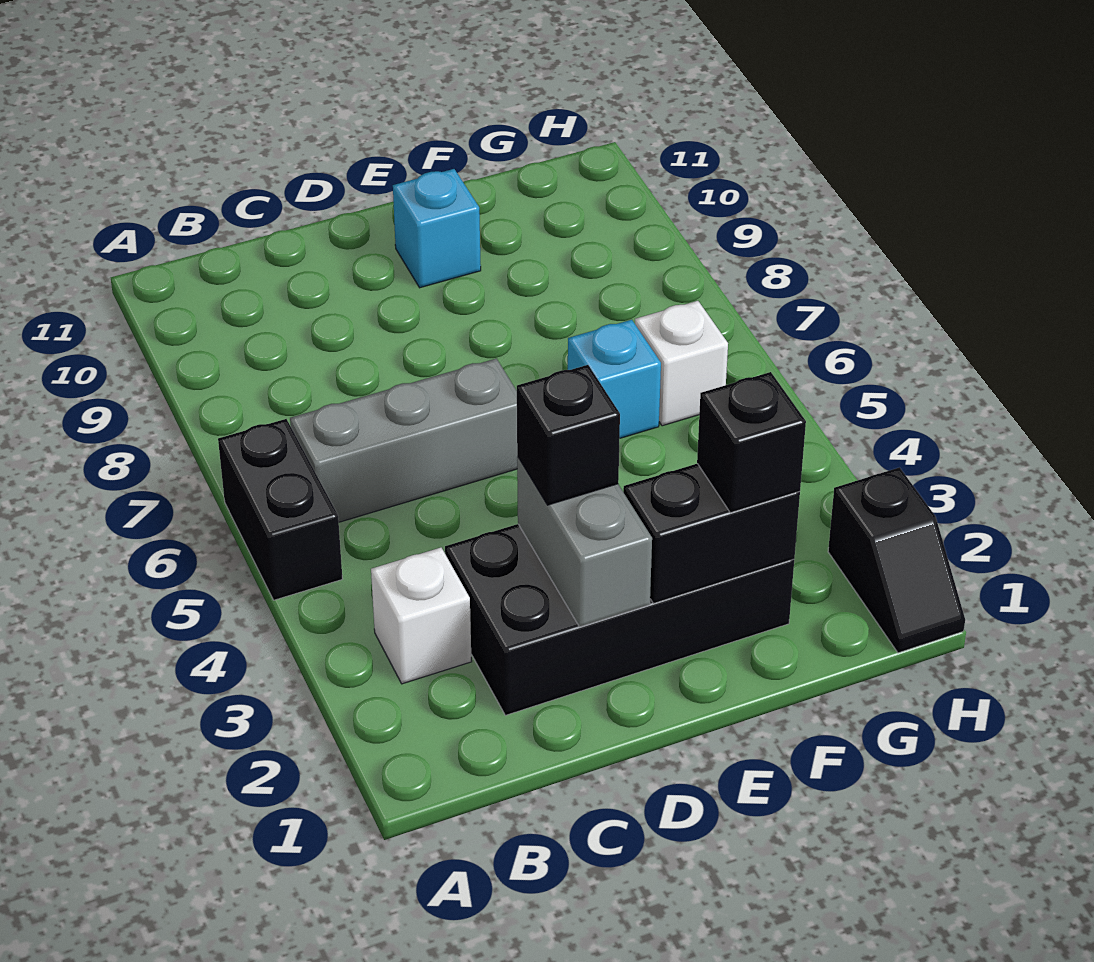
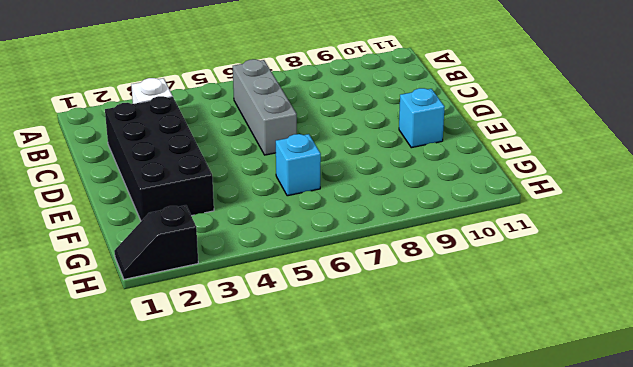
none -> black brick A5:A6 level 1
none -> white brick G6 level 1
none -> grey brick D2:D3 level 2

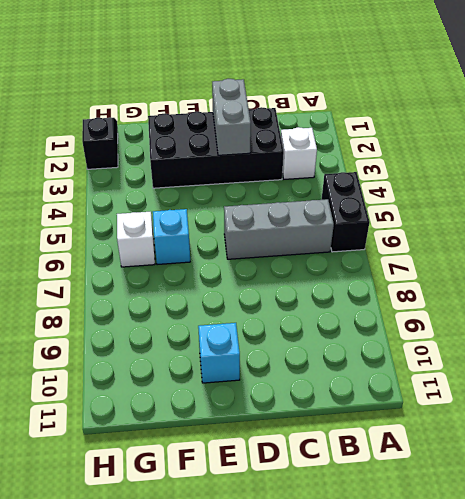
none -> black brick E2:F2 level 2
none -> black brick D3 level 3
none -> black brick F2 level 3

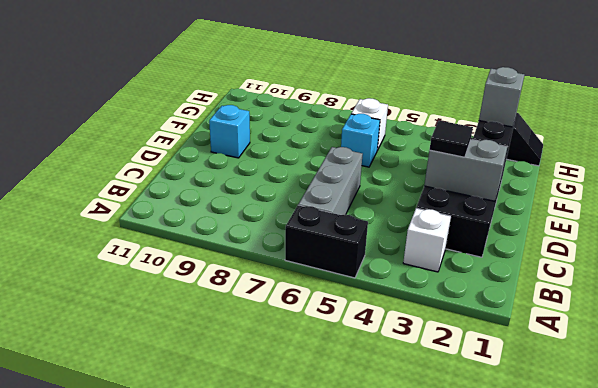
black tile D3 level 3 -> black brick D3 level 3
grey brick F2 level 3 -> black brick F2 level 3

